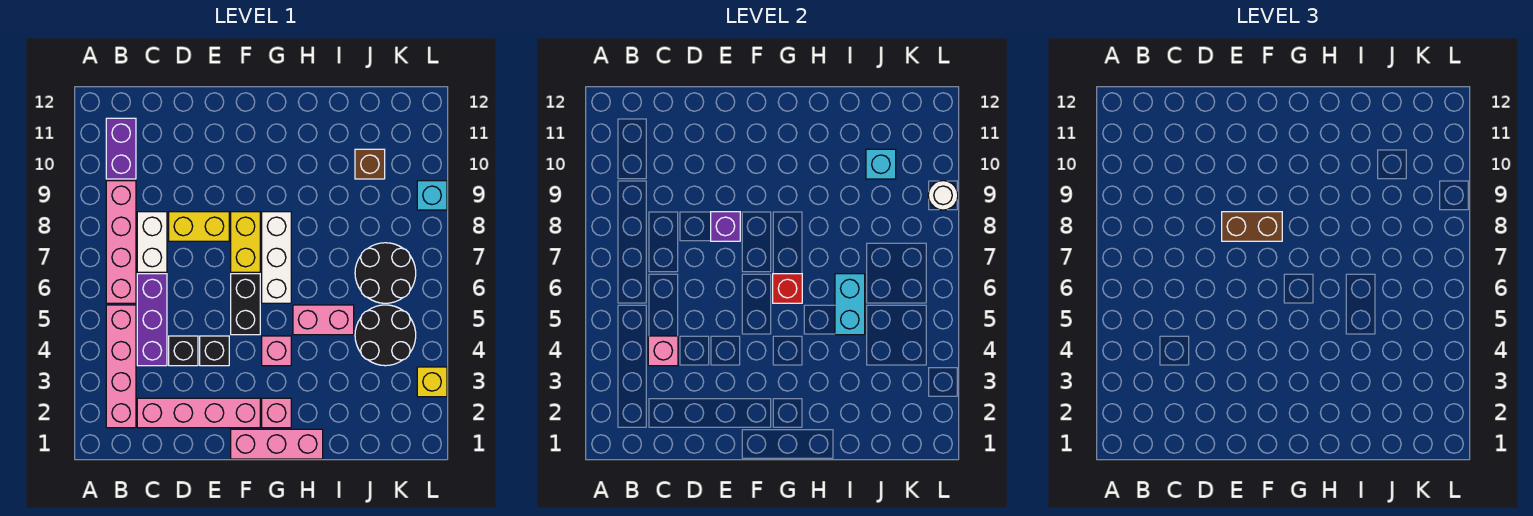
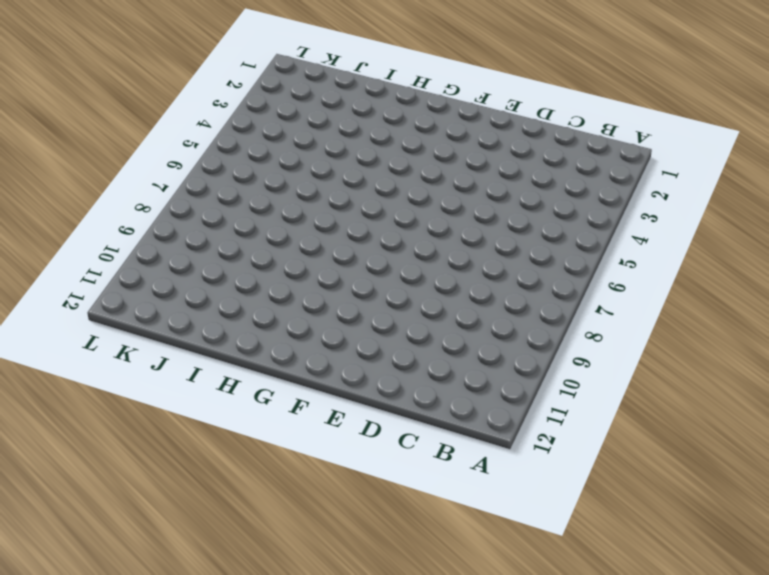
none -> pink brick B2:B5 level 1
none -> pink brick B6:B9 level 1
none -> purple brick B10:B11 level 1

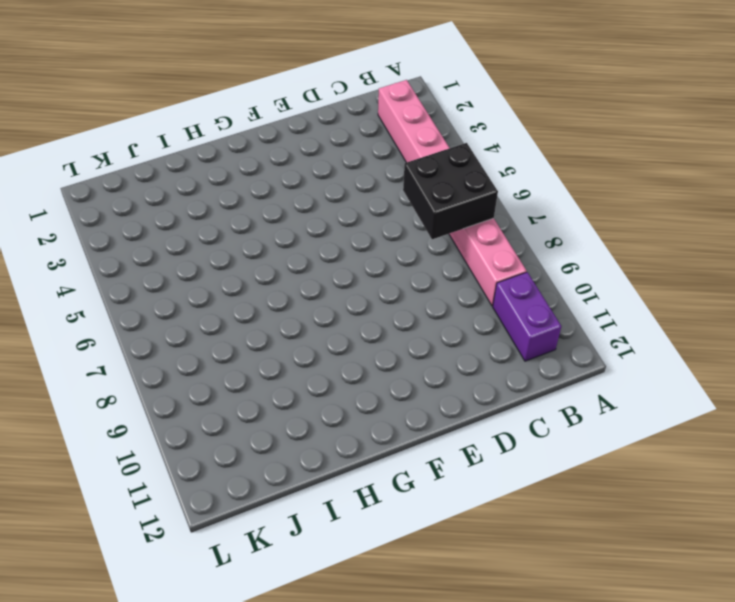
black brick B6:C7 level 2 -> none
none -> pink brick C2:F2 level 1
none -> purple brick C4:C6 level 1
none -> white brick C7:C8 level 1

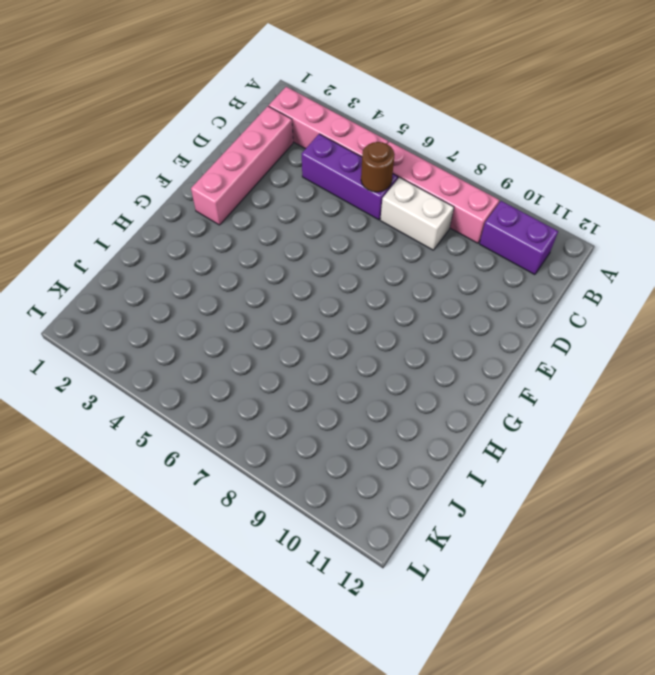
brown round brick C6 level 2 -> none
none -> black brick D4 level 1
none -> yellow brick D8:E8 level 1
none -> black brick E4 level 1

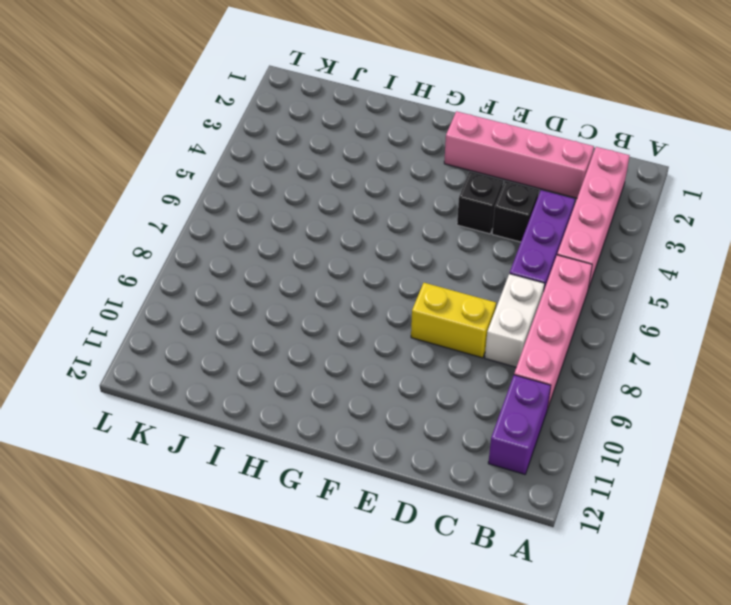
none -> pink brick F1:H1 level 1
none -> black brick F5:F6 level 1
none -> yellow brick F7:F8 level 1

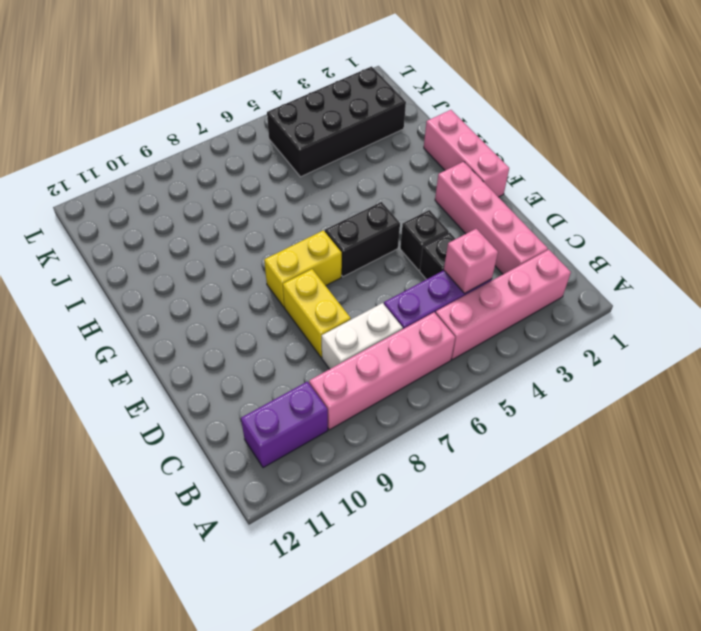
black brick J2:K5 level 1 -> black round brick J4:K5 level 1
none -> pink brick G2 level 1
none -> pink brick G4 level 1
none -> white brick G6:G8 level 1

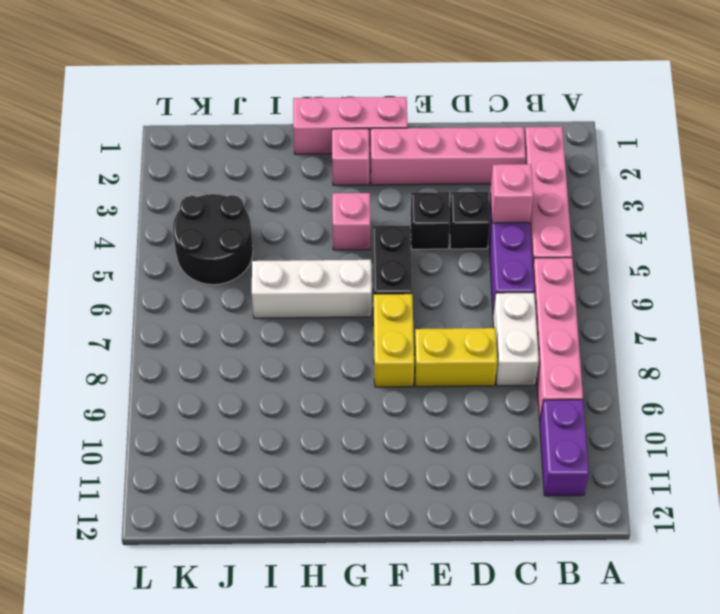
white brick G6:I6 level 1 -> white brick G6:G8 level 1
none -> pink brick H5:I5 level 1
none -> black round brick J6:K7 level 1
none -> brown brick J10 level 1

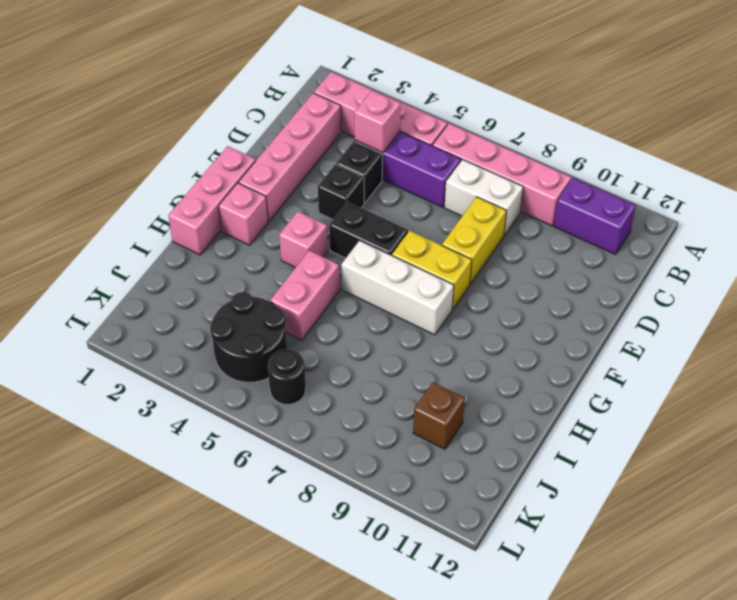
black round brick K6 level 1 -> black round brick J6:K7 level 1
none -> yellow brick L3 level 1
none -> cyan brick L9 level 1
none -> purple brick E8 level 2

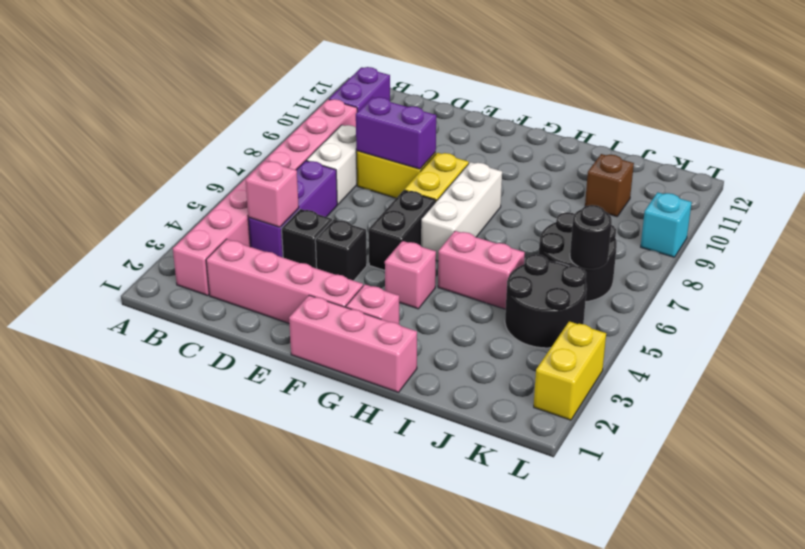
purple brick D8:E8 level 2 -> purple brick E8 level 2
black round brick K6 level 2 -> none
yellow brick L2:L3 level 1 -> yellow brick L3 level 1
none -> red brick G6 level 2
none -> cyan brick I5:I6 level 2
none -> cyan brick J10 level 2

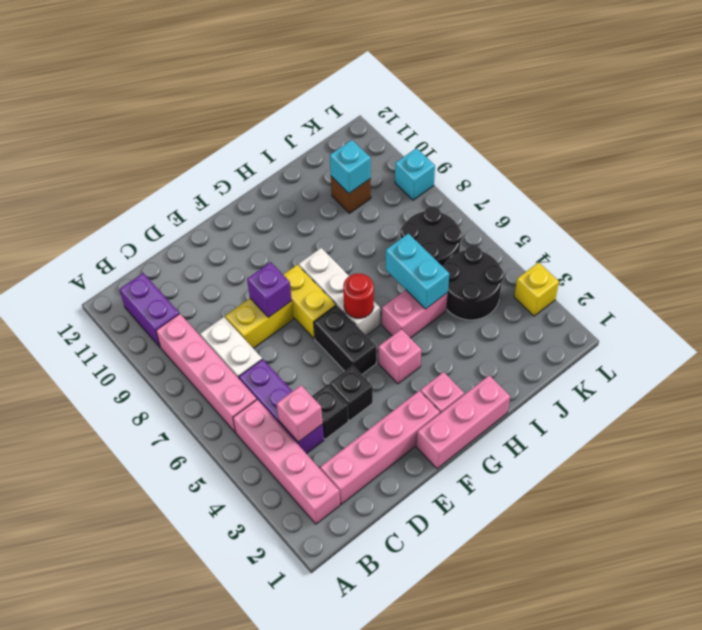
red round brick G6 level 2 -> red brick G6 level 2
none -> white round brick L9 level 2
none -> brown brick E8:F8 level 3

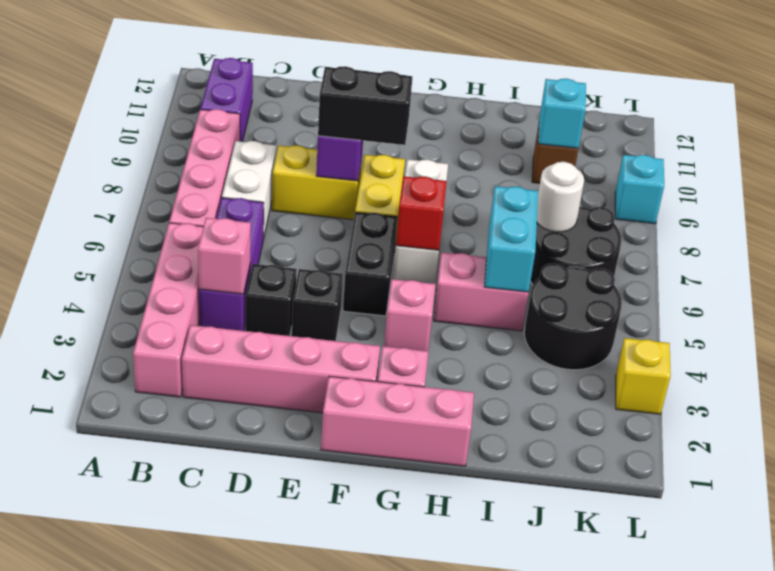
black brick E8:F8 level 3 -> brown brick E8:F8 level 3
white round brick J7 level 2 -> white round brick L9 level 2

